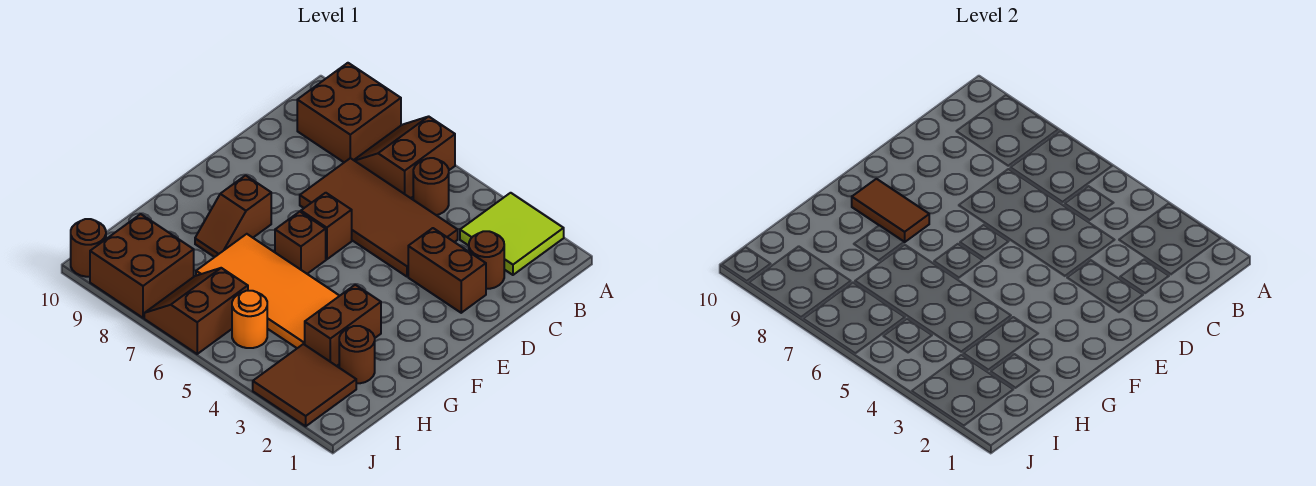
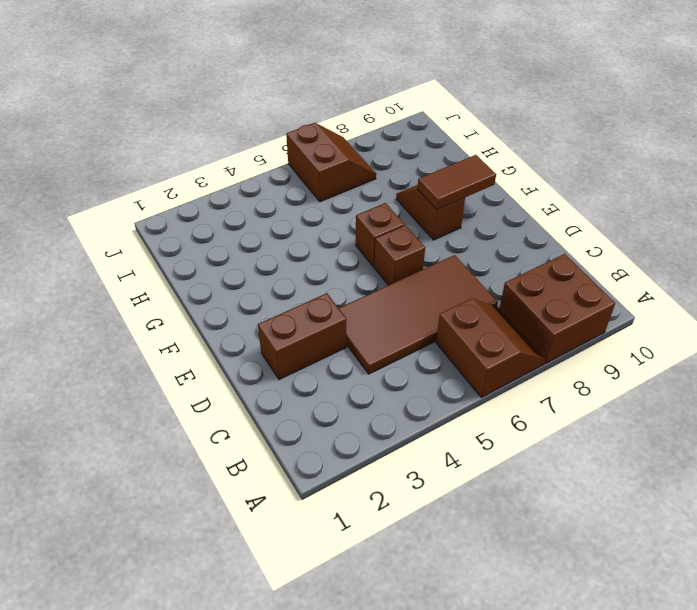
none -> lime tile A2:B3 level 1
none -> brown round brick B5 level 1
none -> brown round brick C2 level 1

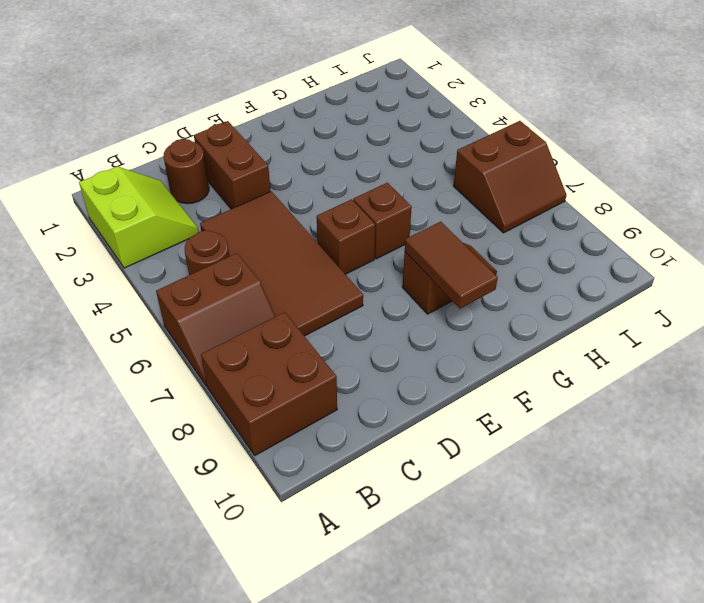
lime slope A2:B3 level 1 top A -> lime tile A2:B3 level 1
none -> brown brick G3:H3 level 1
none -> orange tile G4:H7 level 1
none -> brown round brick H2 level 1

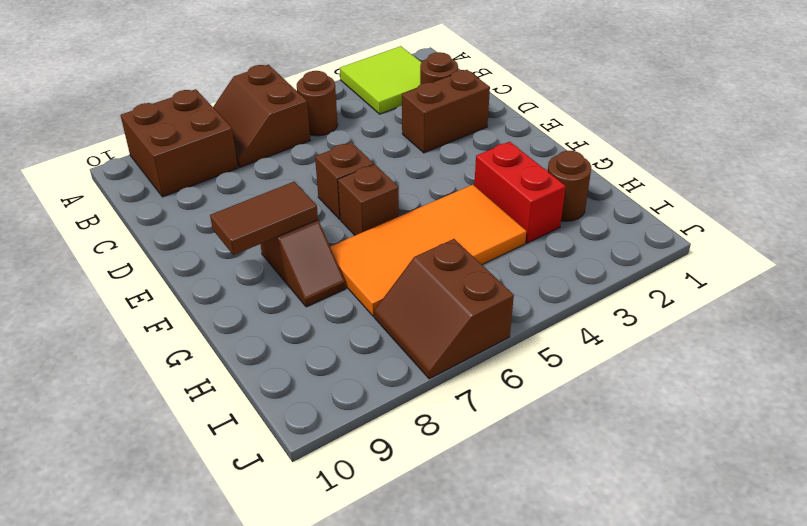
red brick G3:H3 level 1 -> brown brick G3:H3 level 1
none -> brown tile C4:D7 level 1
none -> brown tile I2:J3 level 1
none -> orange round brick I5 level 1

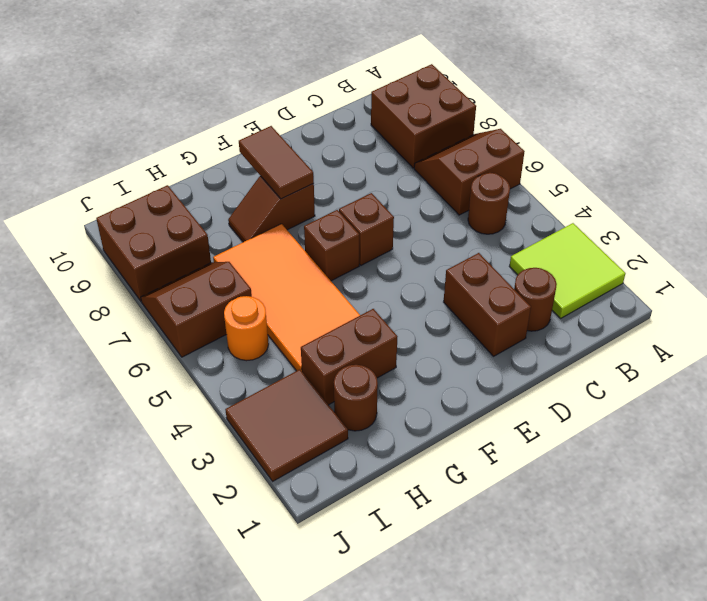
none -> brown tile C4:D7 level 1
none -> brown round brick J10 level 1

